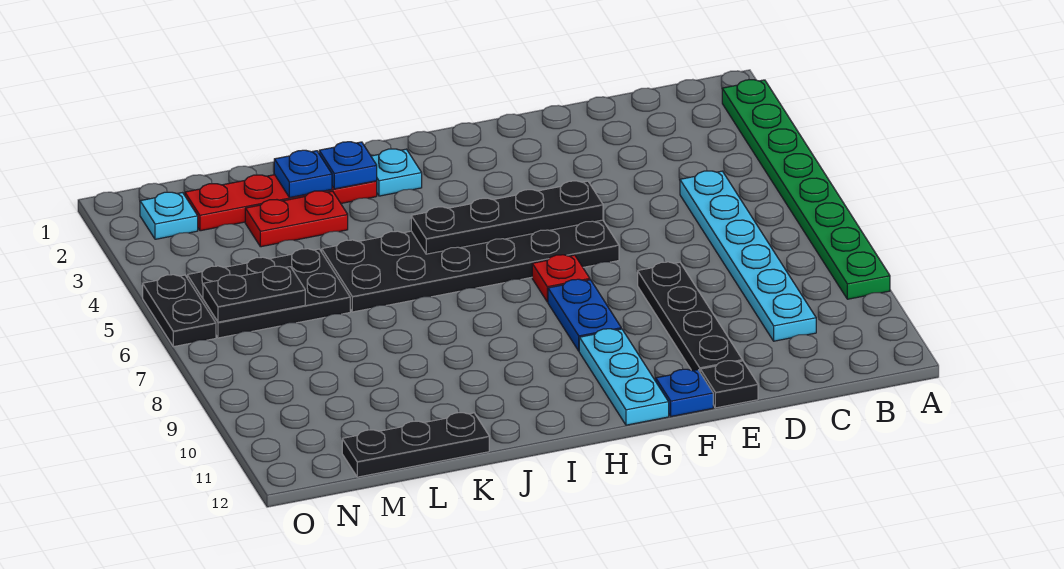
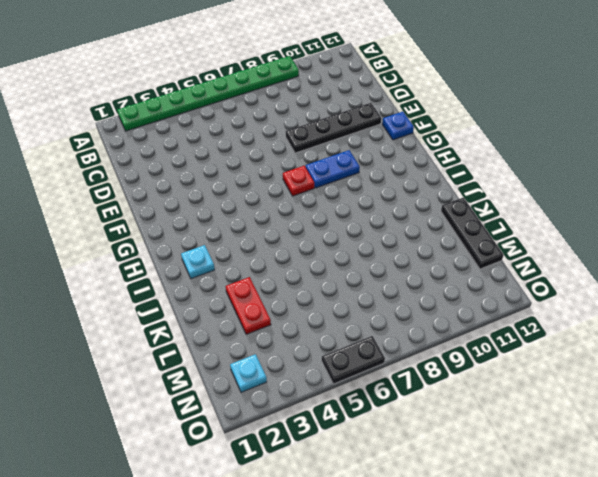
none -> cyan plate C5:C10 level 1
none -> black plate E12 level 1
none -> black plate F5:K6 level 1

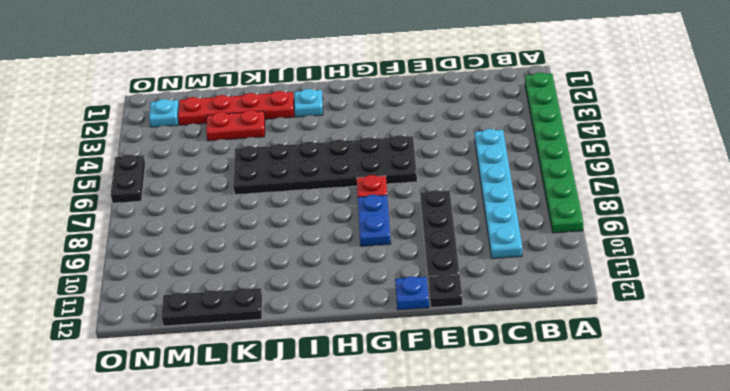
none -> cyan plate G10:G12 level 1
none -> black plate L5:N6 level 1
none -> black plate F5:I5 level 2

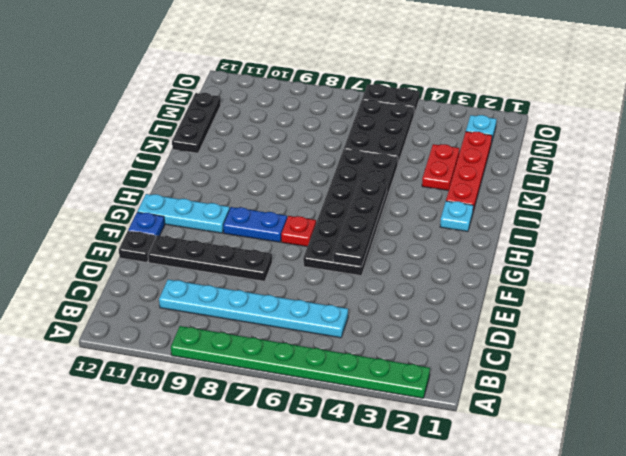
none -> blue plate J2 level 2
none -> blue plate K2 level 2
none -> black plate M6:N6 level 2

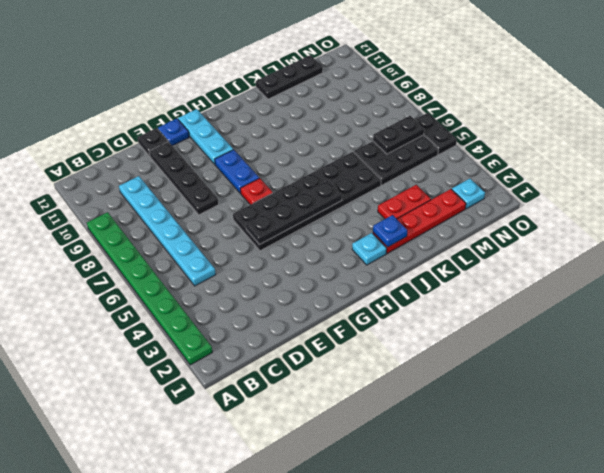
none -> blue plate K2 level 2

